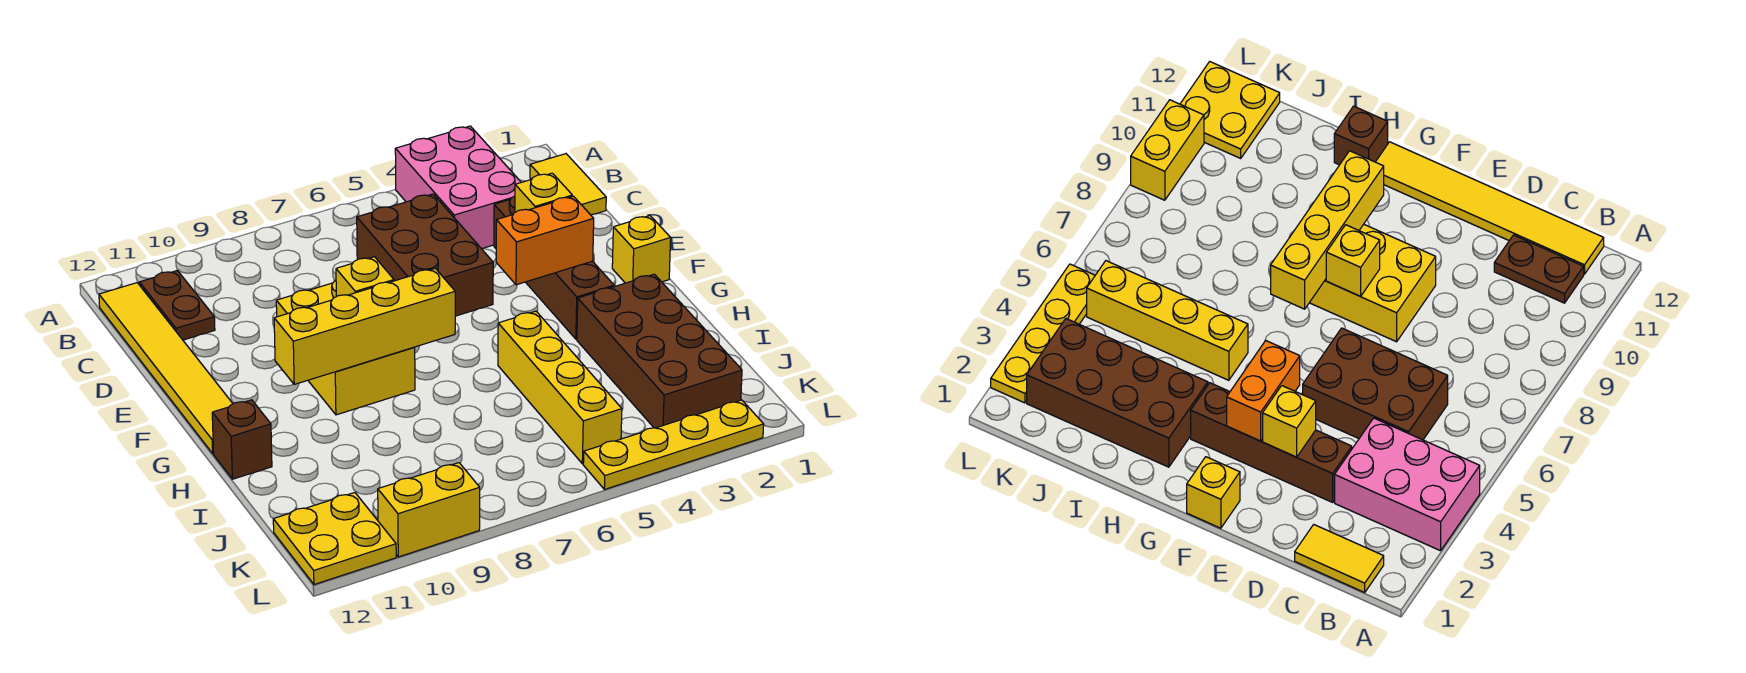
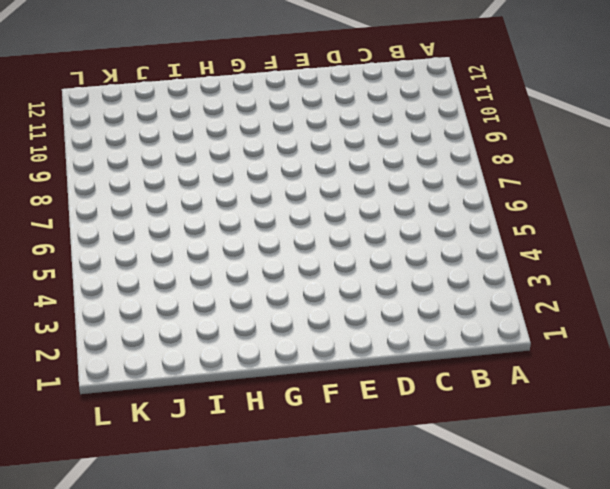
none -> pink brick A3:C4 level 1
none -> yellow tile B1:C1 level 1
none -> brown plate B11:C11 level 1

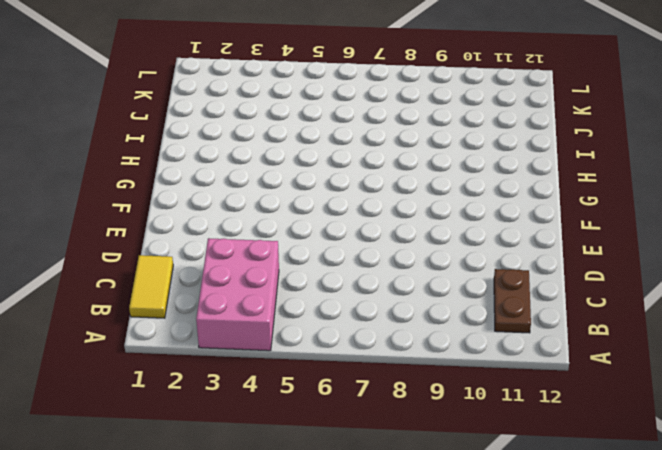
none -> yellow tile B12:G12 level 1
none -> brown brick C5:E6 level 1
none -> brown brick D3:G3 level 1

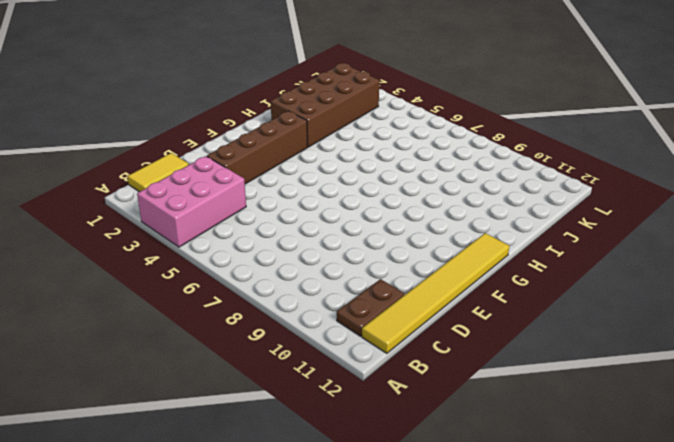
none -> brown brick C5:E6 level 1
none -> yellow brick E8:G9 level 1
none -> yellow brick F1 level 1

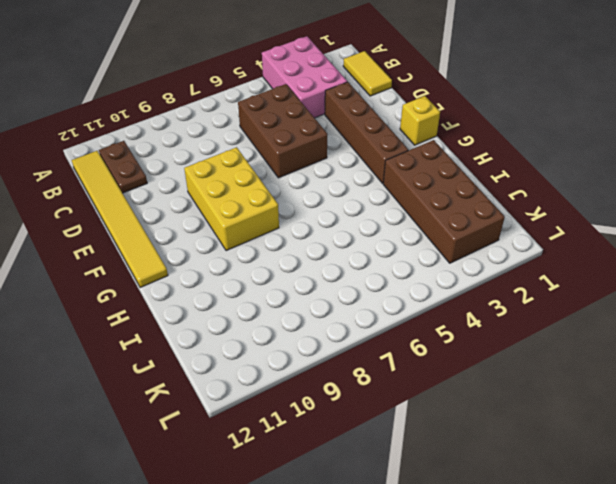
none -> yellow brick H5:K5 level 1
none -> brown brick H12 level 1
none -> yellow plate K11:L12 level 1

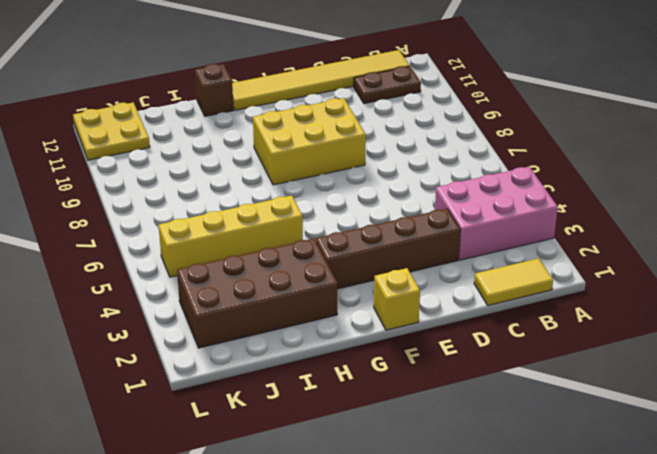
none -> brown brick C5:E6 level 1
none -> yellow plate L2:L5 level 1
none -> yellow brick L9:L10 level 1

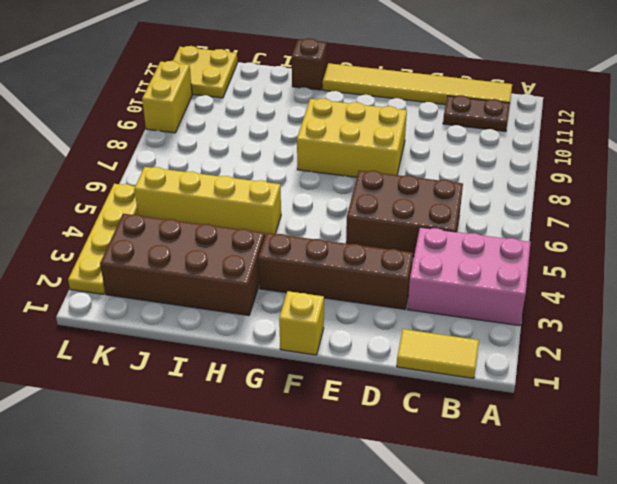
none -> yellow brick E3 level 2
none -> orange brick F3:F4 level 2
none -> yellow brick F8 level 2

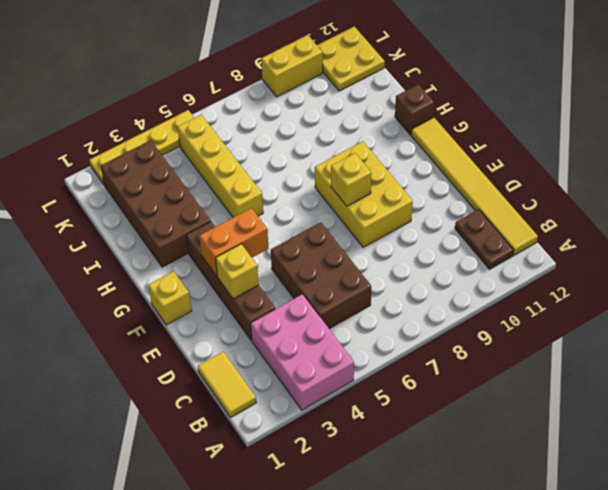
none -> yellow brick G7:G10 level 2

